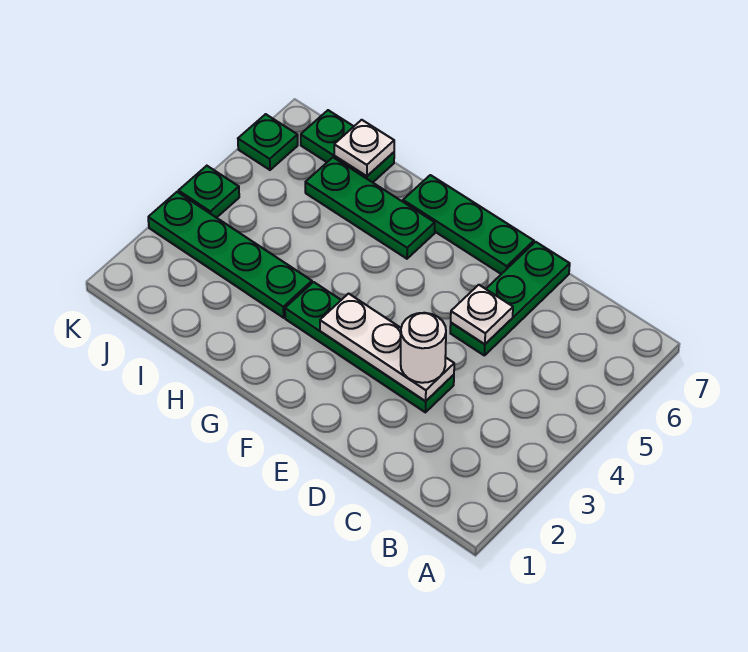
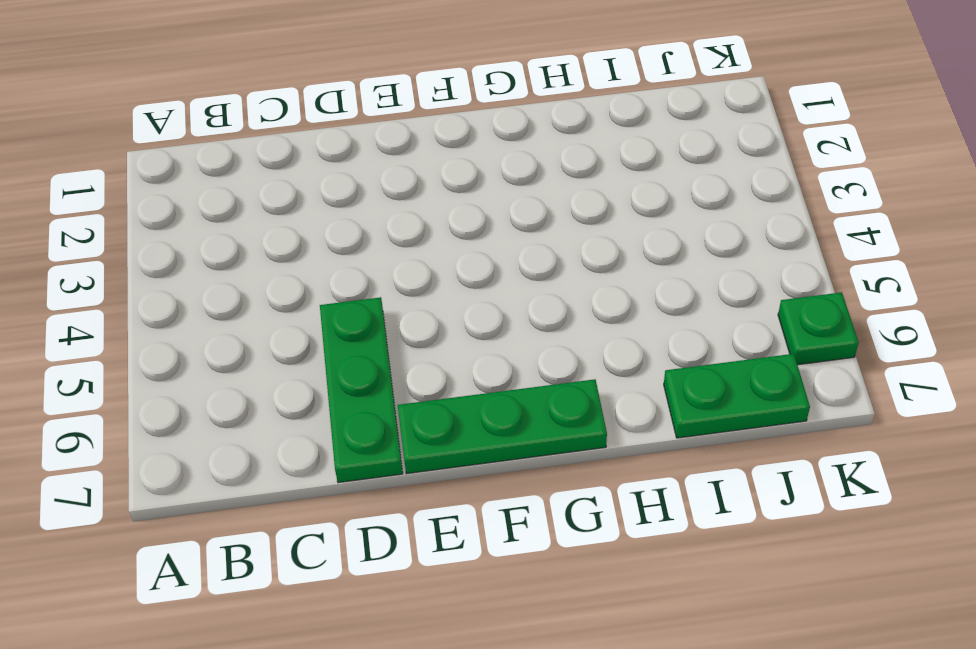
none -> green plate D3:G3 level 1
none -> green plate G6:I6 level 1
none -> green plate H3:K3 level 1

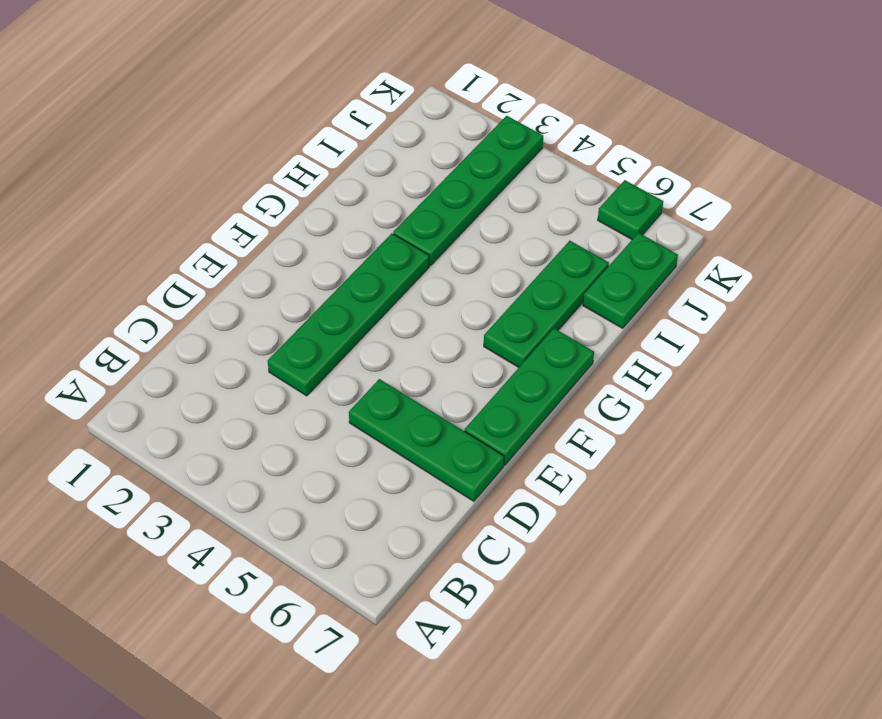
none -> green plate K4 level 1
none -> white plate D3:F3 level 2
none -> white plate D5 level 2

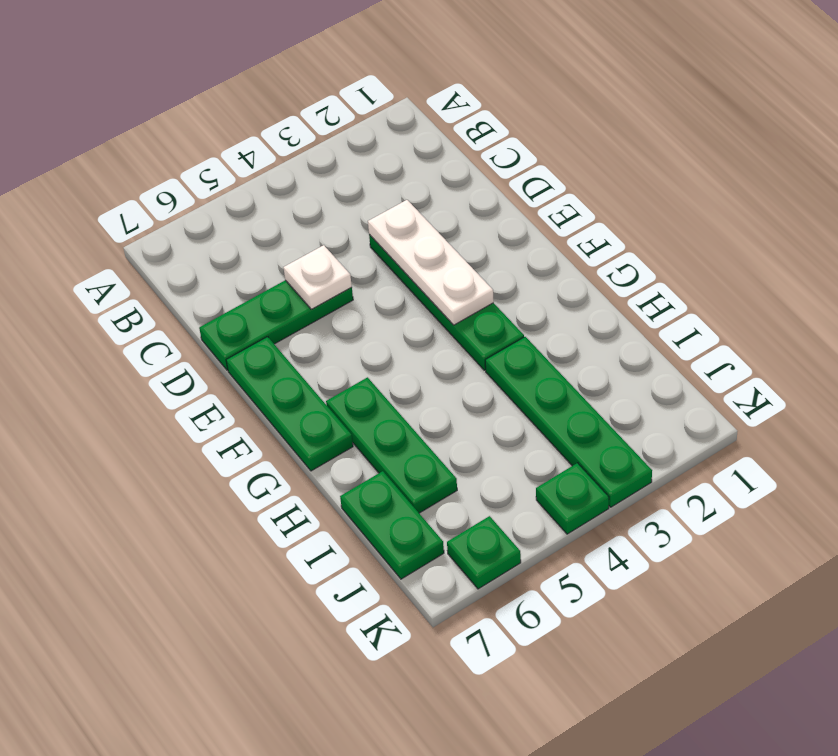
none -> white plate I7 level 2
none -> white round brick D3 level 3

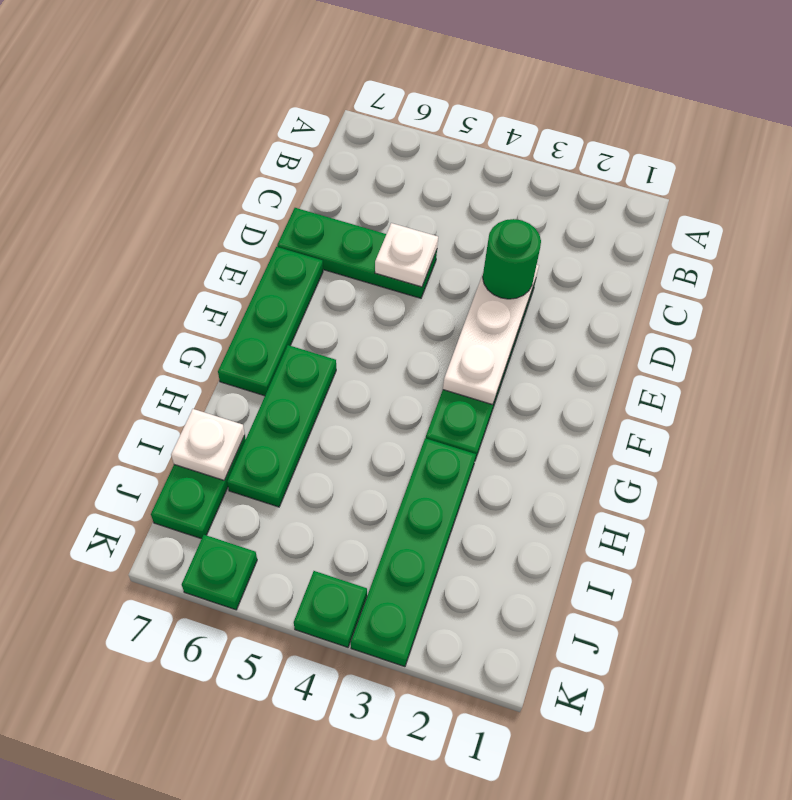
green round brick D3 level 3 -> white round brick D3 level 3

